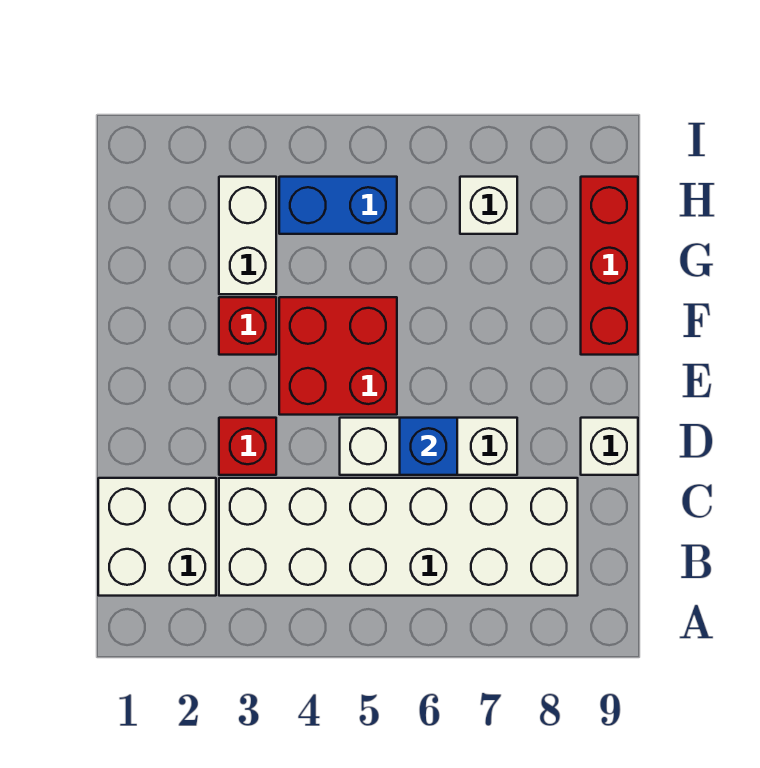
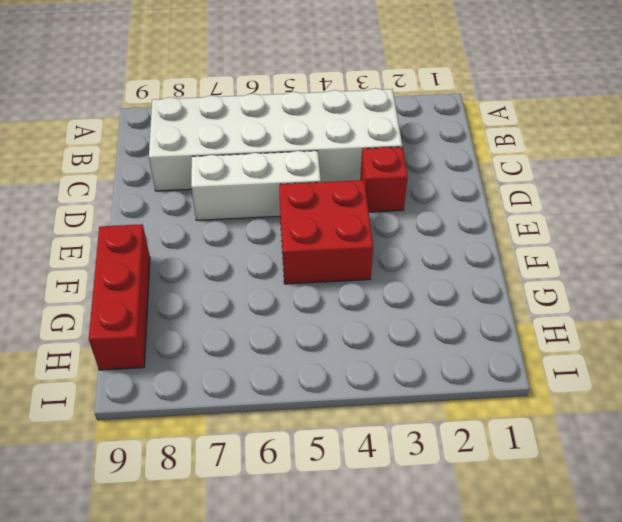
none -> white brick B1:C2 level 1
none -> white brick D9 level 1
none -> red brick F3 level 1

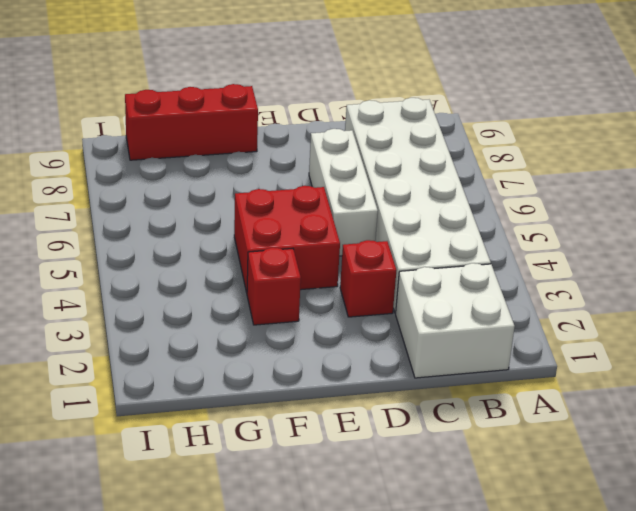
none -> white brick D9 level 1
none -> white brick G3:H3 level 1
none -> blue brick H4:H5 level 1

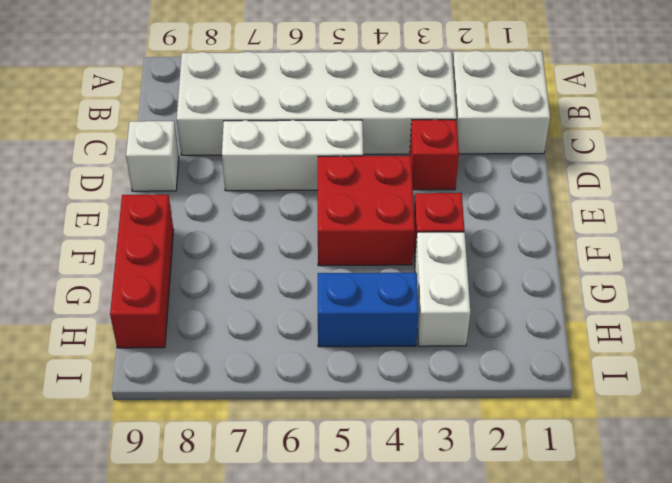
none -> white brick H7 level 1
none -> blue brick D6 level 2

